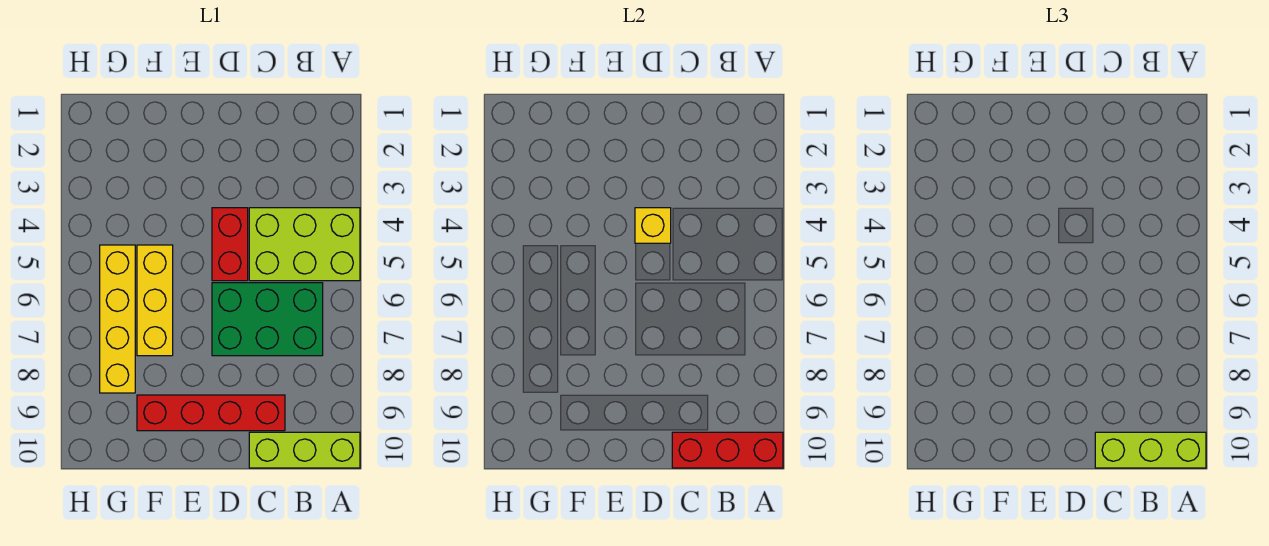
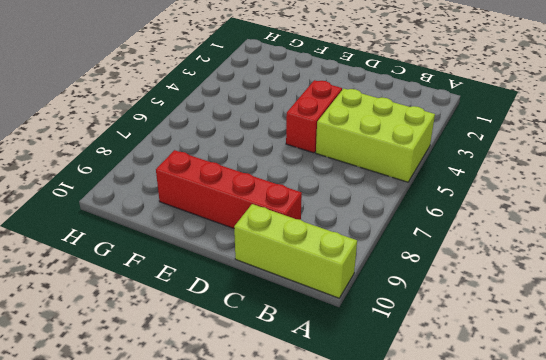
none -> green brick B6:D7 level 1
none -> yellow brick F5:F7 level 1

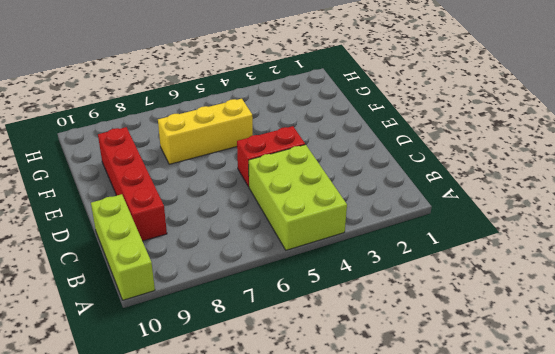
none -> green brick B6:D7 level 1
none -> yellow brick G5:G8 level 1

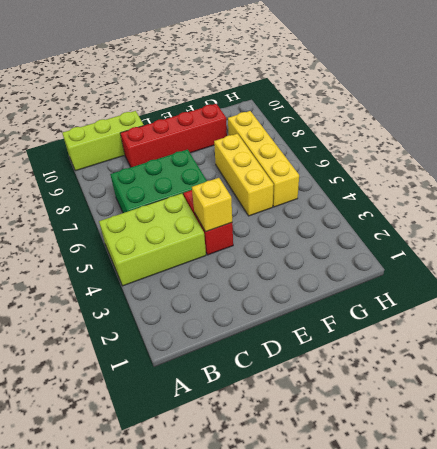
none -> red brick A10:C10 level 2
none -> lime brick A10:C10 level 3

